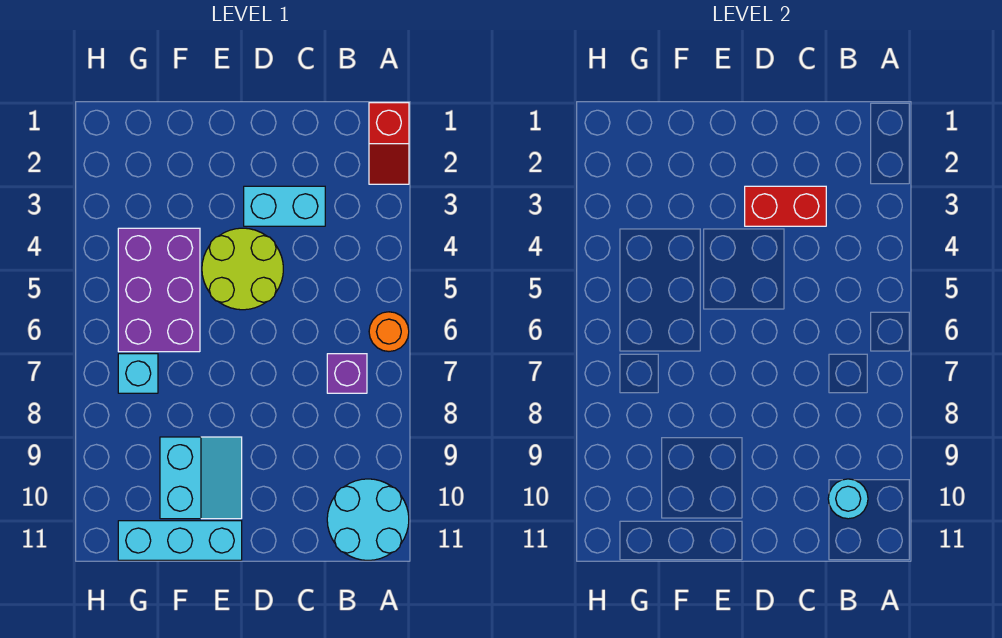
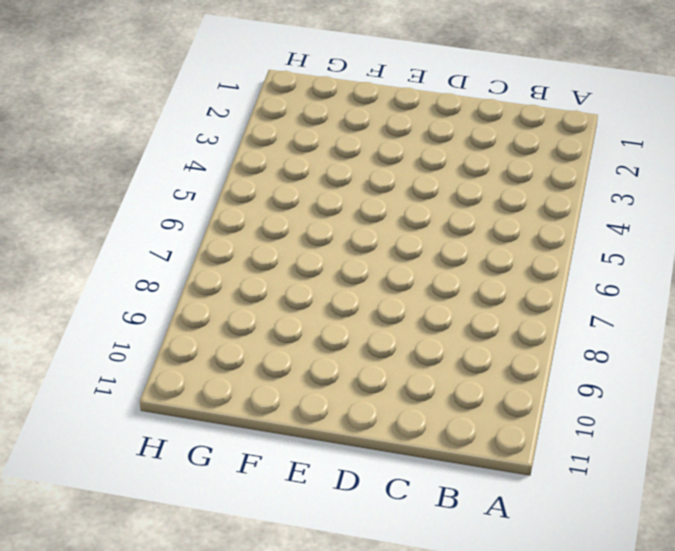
none -> red slope A1:A2 level 1 top 1
none -> orange round brick A6 level 1
none -> cyan round brick A10:B11 level 1

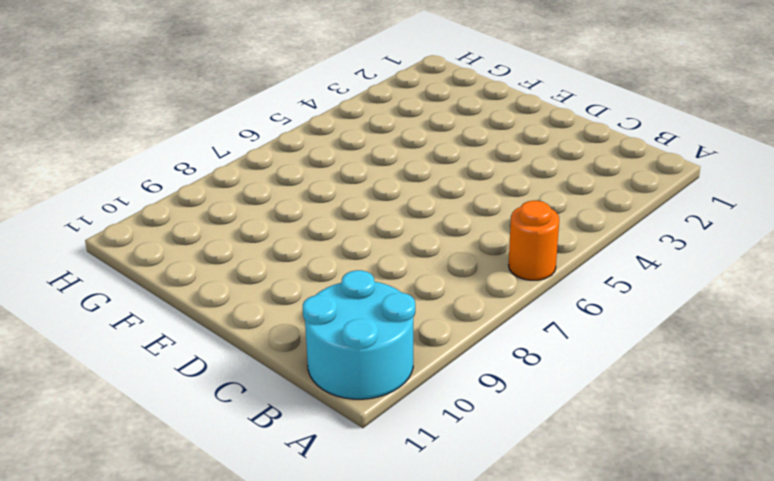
none -> red slope A1:A2 level 1 top 1
none -> purple brick B7 level 1
none -> cyan brick C3:D3 level 1

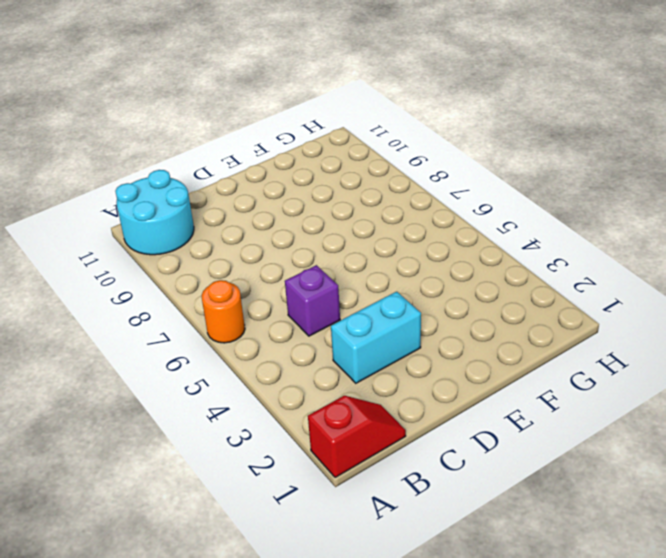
red slope A1:B1 level 1 top A -> red slope A1:A2 level 1 top 1
purple brick C5 level 1 -> purple brick B7 level 1
none -> lime round brick D4:E5 level 1
none -> cyan slope E9:F10 level 1 top F
none -> cyan brick E11:G11 level 1

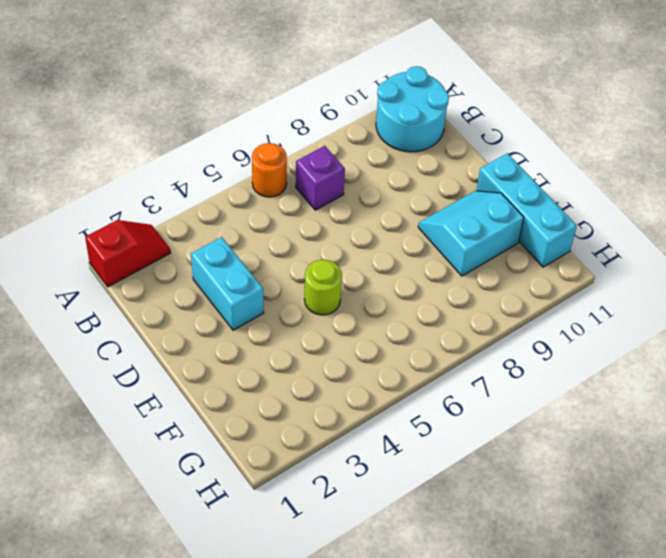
lime round brick E5 level 1 -> lime round brick D4:E5 level 1
none -> purple brick F4:G6 level 1
none -> cyan brick G7 level 1
none -> cyan round brick B10 level 2

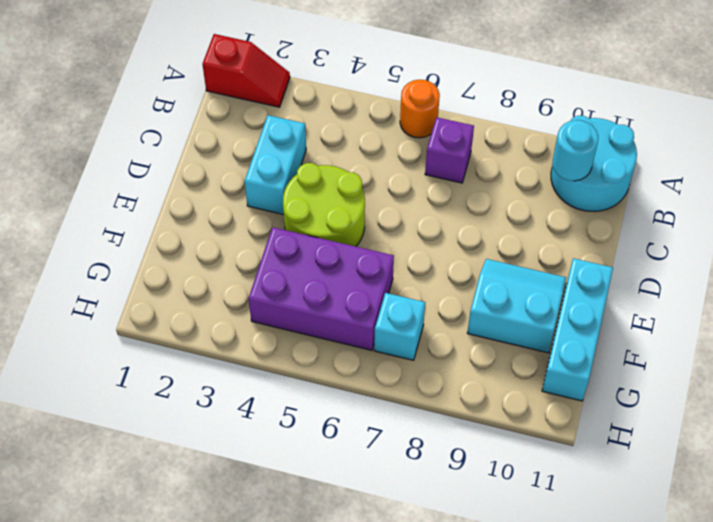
none -> red brick C3:D3 level 2

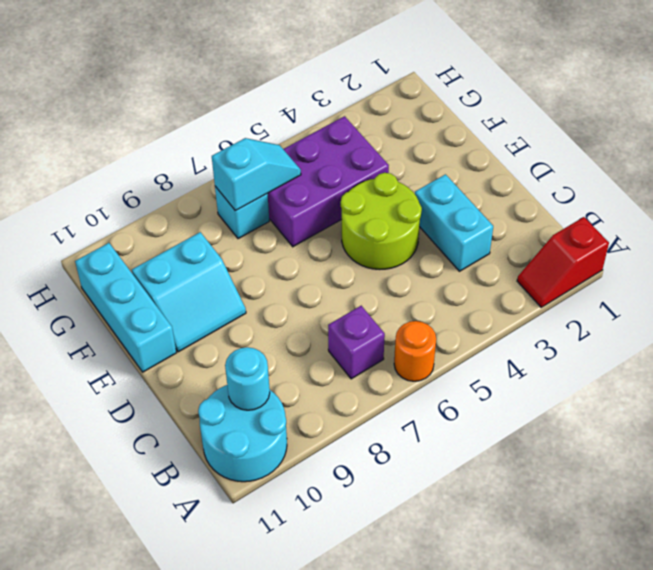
cyan slope G6:G7 level 2 top 7 -> none
none -> red brick C3:D3 level 2

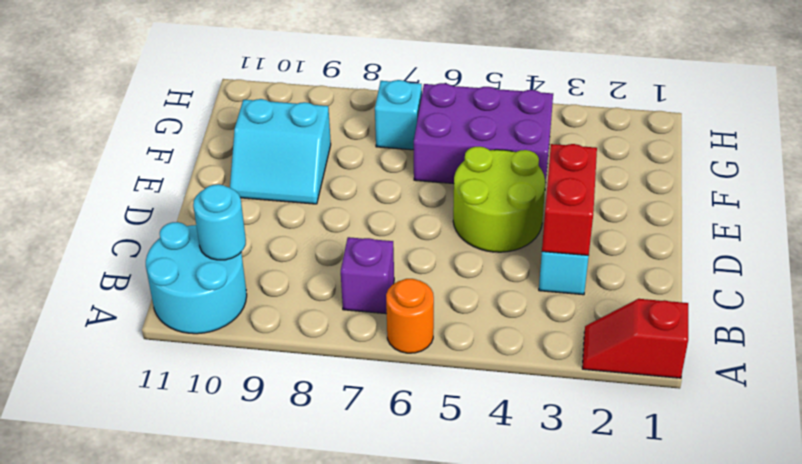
none -> cyan brick E11:G11 level 1

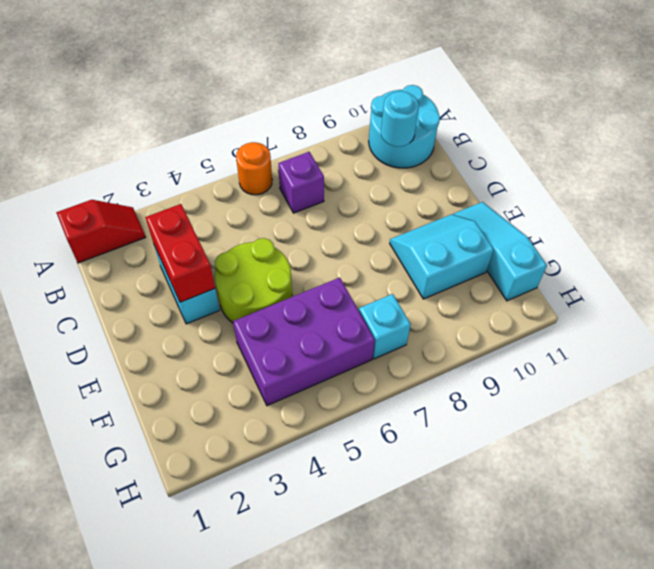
cyan slope E11:G11 level 1 top G -> cyan brick E11:G11 level 1

